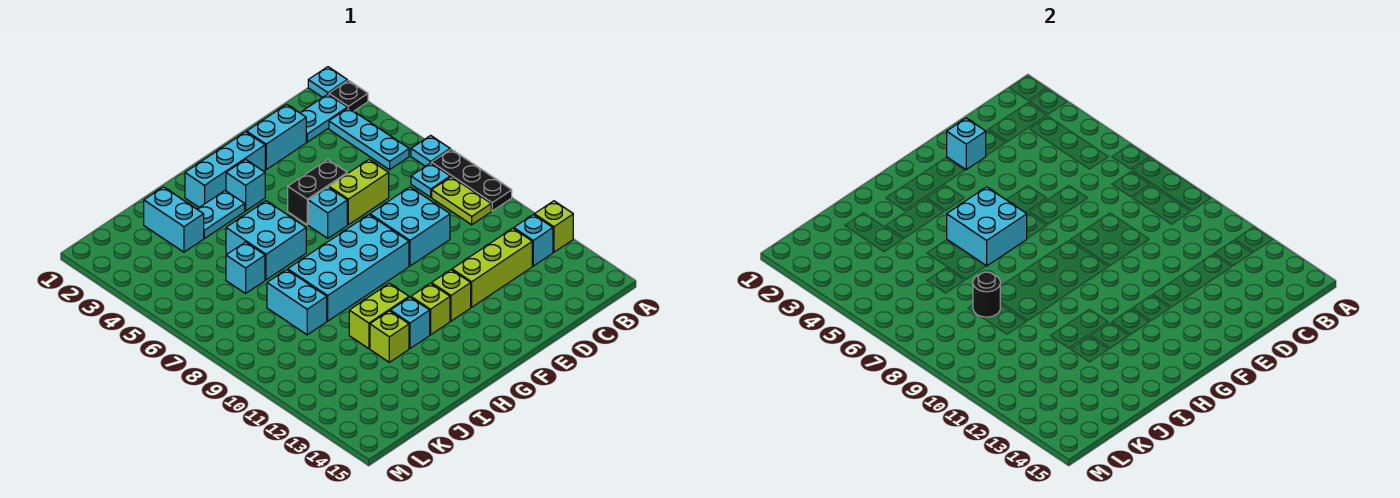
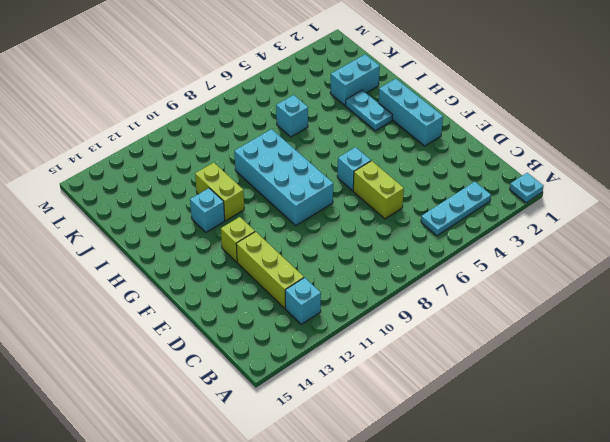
none -> black plate A2 level 1
none -> cyan plate A6 level 1
none -> black plate A7:A9 level 1
none -> lime brick A12 level 1

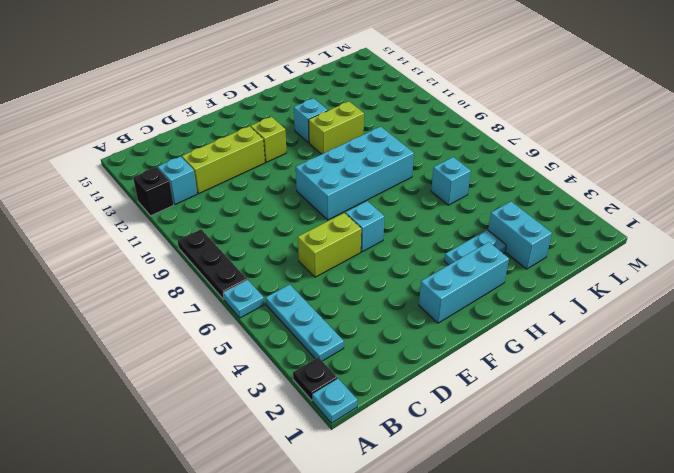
black brick A12 level 1 -> lime brick A12 level 1
none -> cyan plate B2:C2 level 1
none -> cyan plate B7 level 1
none -> lime plate B8:B9 level 1
none -> cyan brick D2:E2 level 1

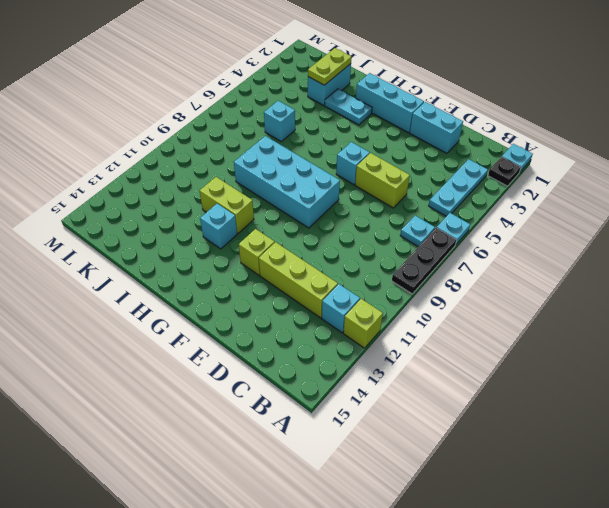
lime plate J2:J3 level 2 -> lime plate B8:B9 level 1
none -> cyan plate B2:C2 level 1
none -> cyan brick D8:E9 level 1
none -> black brick E5:F5 level 1
none -> cyan brick G3 level 1

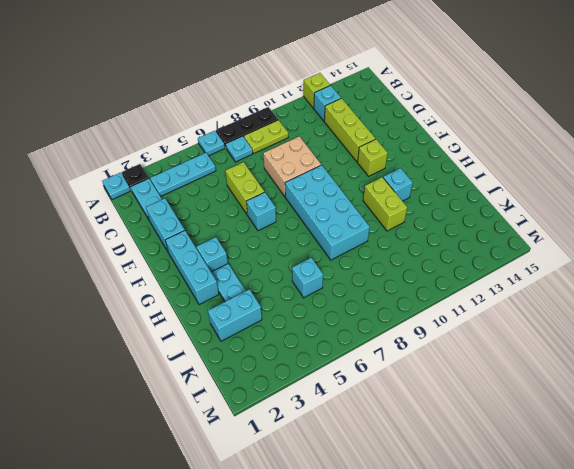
tan brick D8:E9 level 1 -> cyan brick D8:E9 level 1
none -> black brick E5:F5 level 1
none -> lime brick G12 level 1
none -> cyan brick H5:I6 level 1
none -> lime brick I12 level 1

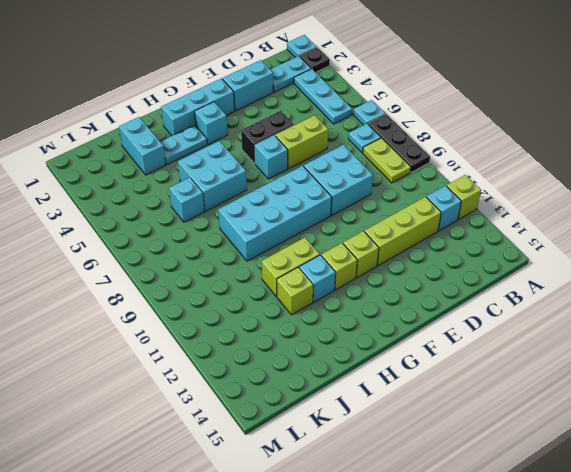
none -> cyan brick J8:J9 level 1
none -> cyan brick E2 level 2
none -> cyan brick G5:H6 level 2
none -> black round brick J8 level 2

